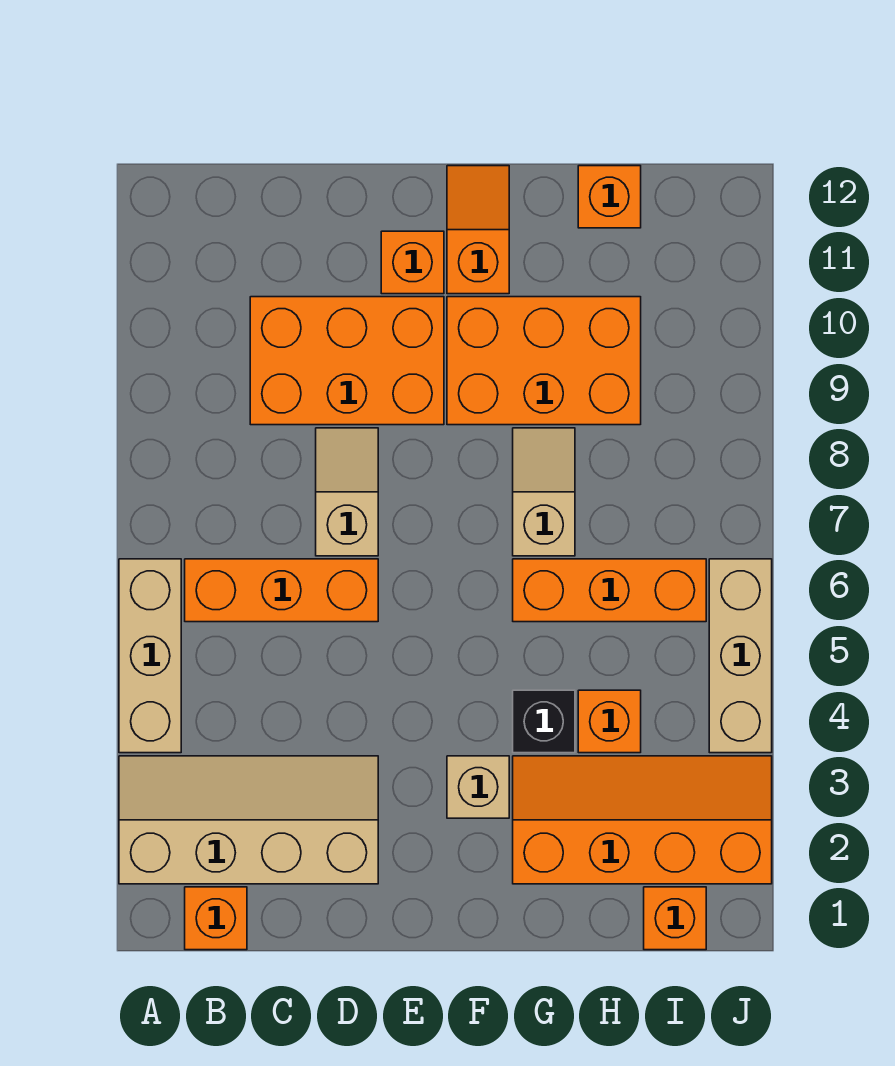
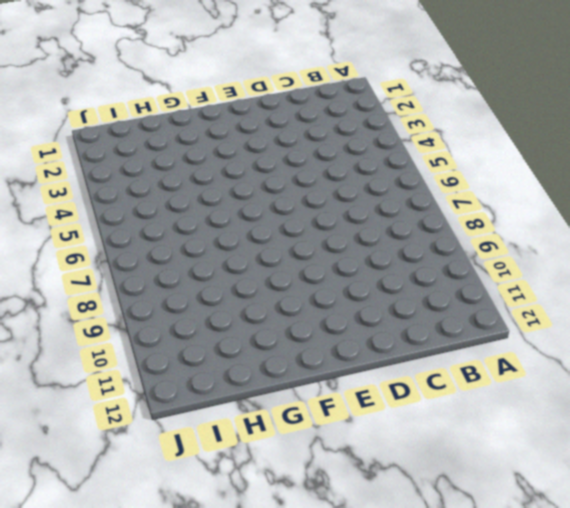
none -> tan slope A2:D3 level 1 top 2
none -> tan brick A4:A6 level 1
none -> orange brick B1 level 1

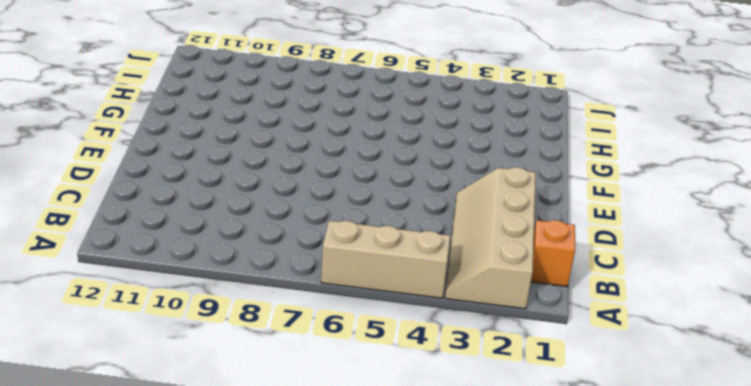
none -> orange brick B6:D6 level 1
none -> orange brick C9:E10 level 1
none -> tan slope D7:D8 level 1 top 7

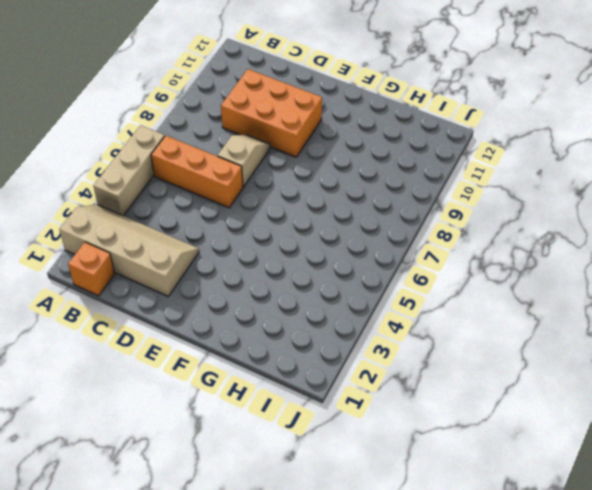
none -> orange brick E11 level 1
none -> tan brick F3 level 1
none -> orange brick F9:H10 level 1

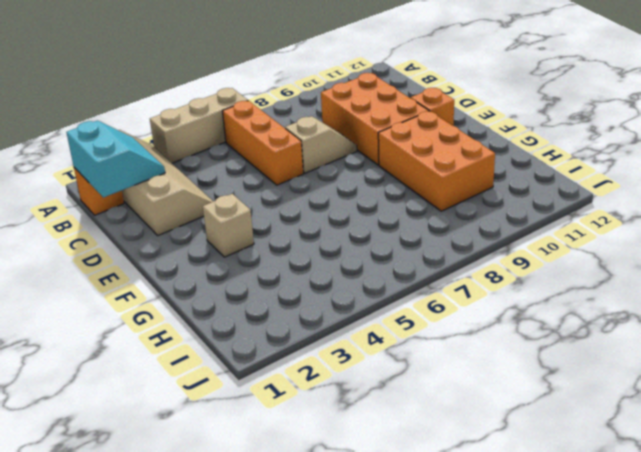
cyan slope B1:C2 level 2 top 1 -> none
none -> orange slope F11:F12 level 1 top 11
none -> orange slope G2:J3 level 1 top 2
none -> black brick G4 level 1

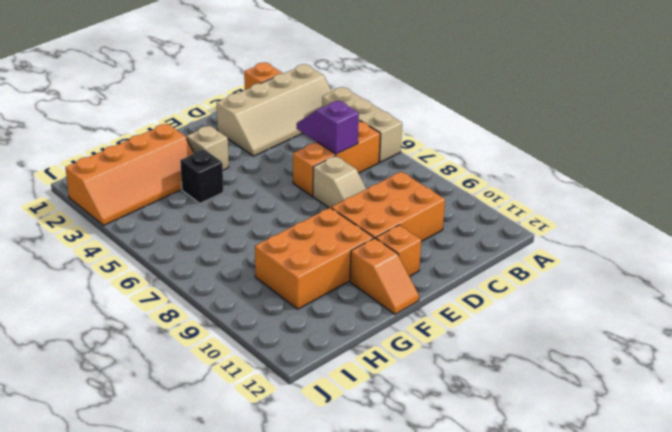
purple slope C5:C6 level 2 top 6 -> none
none -> orange brick G6:I6 level 1
none -> tan slope G7:G8 level 1 top 7
none -> orange brick H4 level 1

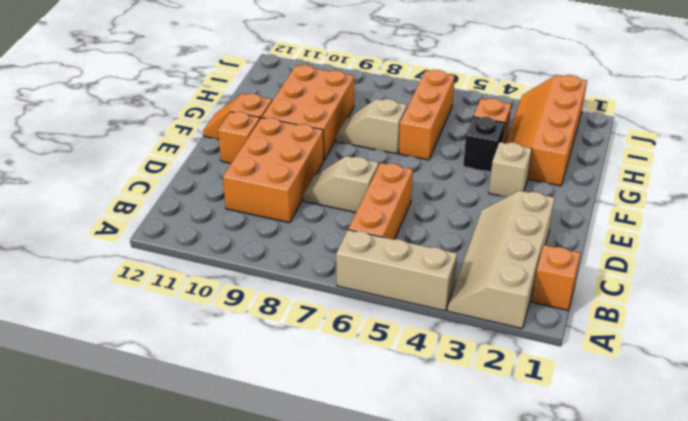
none -> orange brick H12 level 1
none -> orange brick I1 level 1
none -> tan brick J4:J6 level 1

